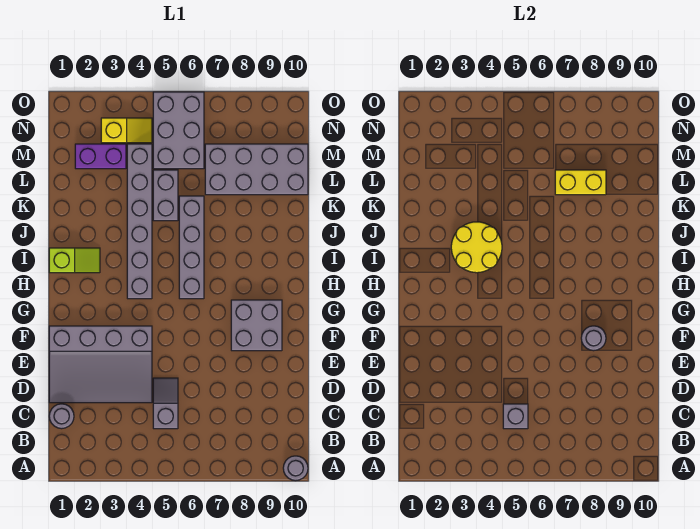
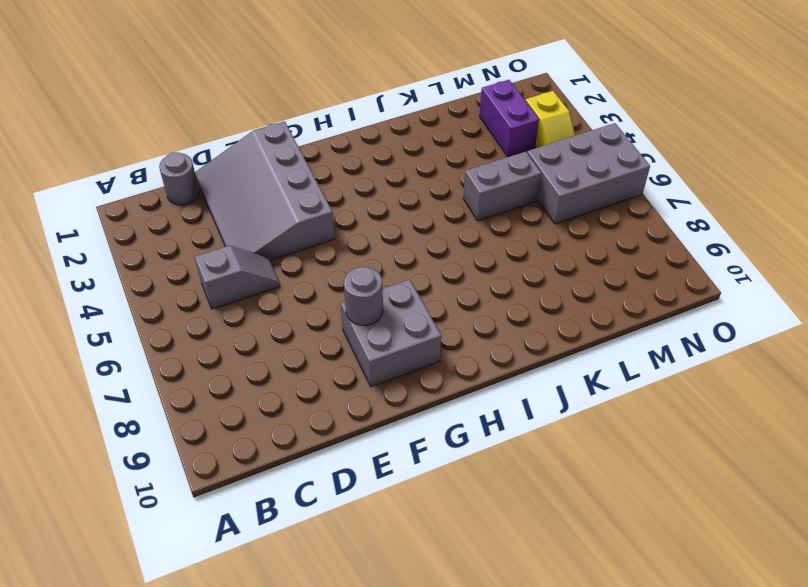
none -> grey round brick A10 level 1
none -> grey brick H4:M4 level 1
none -> grey brick H6:K6 level 1

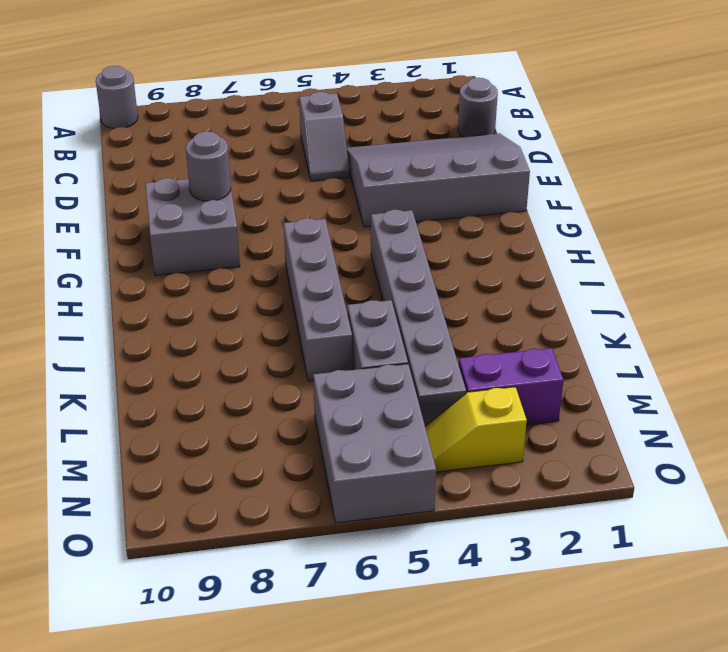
none -> lime slope I1:I2 level 1 top 1
none -> grey brick L7:M10 level 1
none -> grey brick C5 level 2

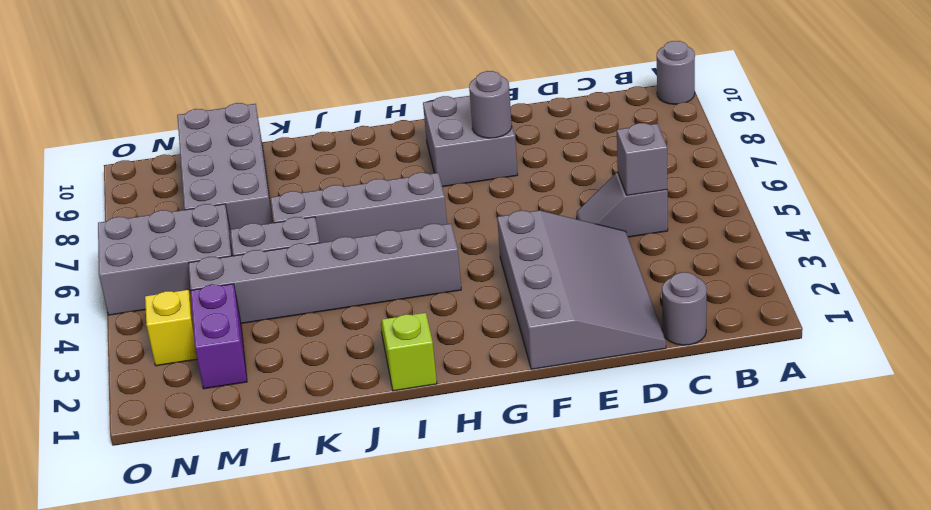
none -> yellow round brick I3:J4 level 2
none -> yellow brick L7:L8 level 2

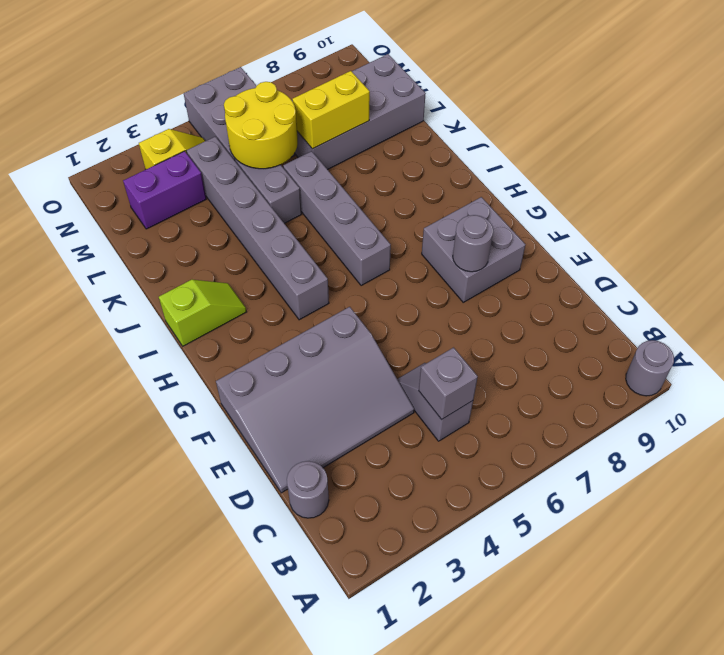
yellow round brick L5:M6 level 2 -> yellow round brick I3:J4 level 2

